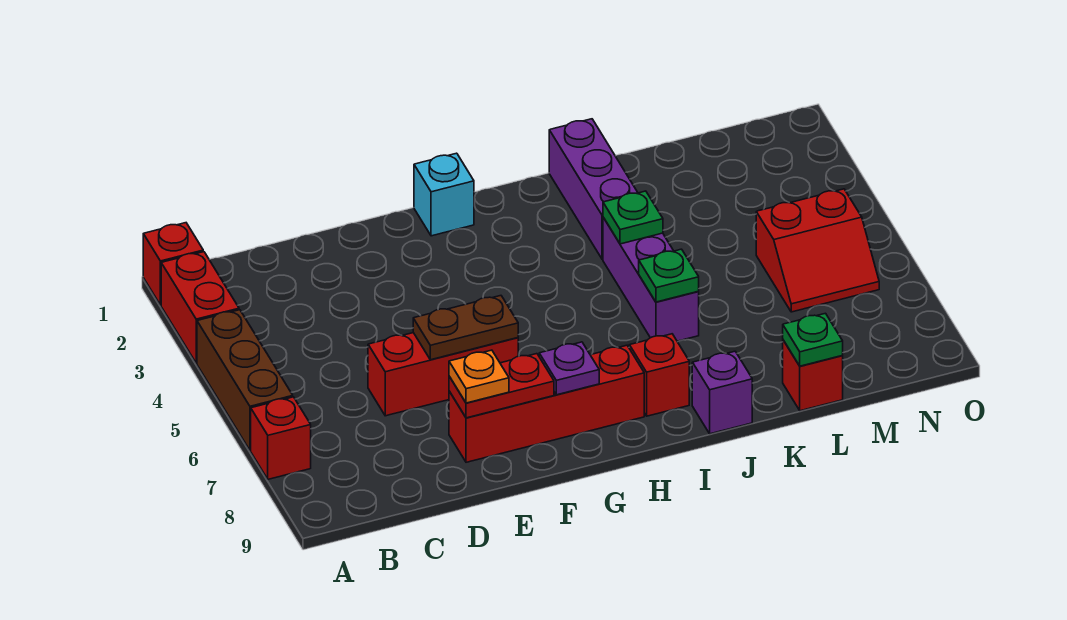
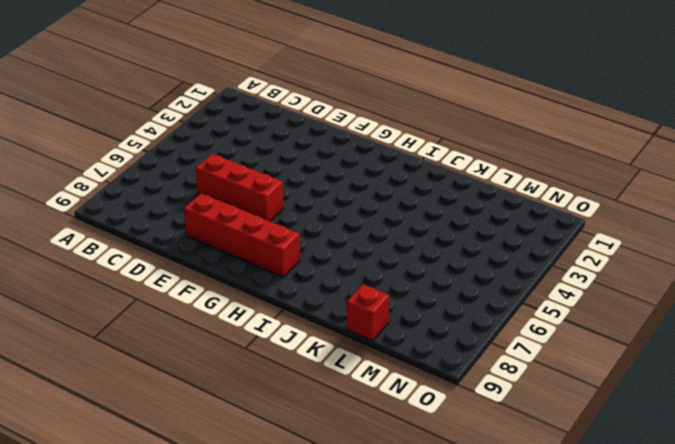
none -> red brick A1 level 1
none -> red brick A2:A3 level 1
none -> brown brick A4:A6 level 1

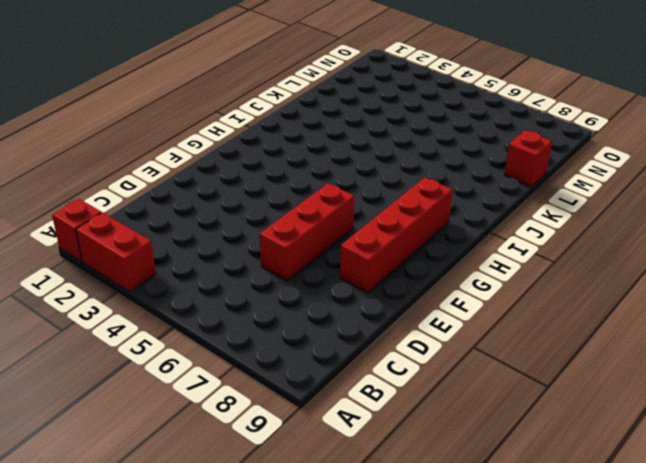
none -> brown brick A4:A6 level 1
none -> red brick A7 level 1
none -> cyan brick G1 level 1

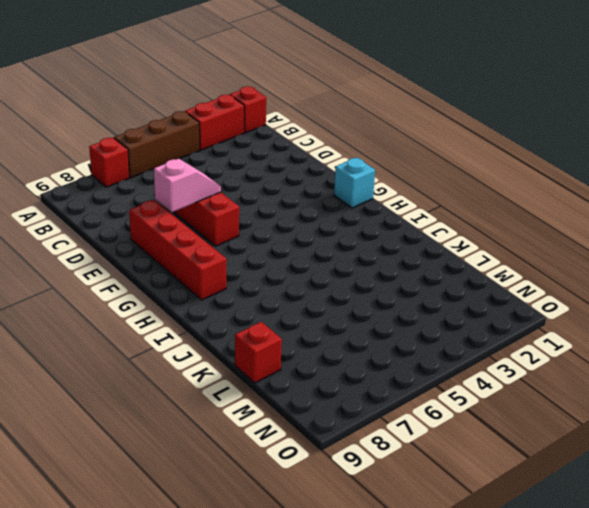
pink slope E6:E7 level 2 top 7 -> brown plate E6:F6 level 2
none -> red brick I8 level 1
none -> purple brick J1:J3 level 1
none -> purple brick J4:J6 level 1

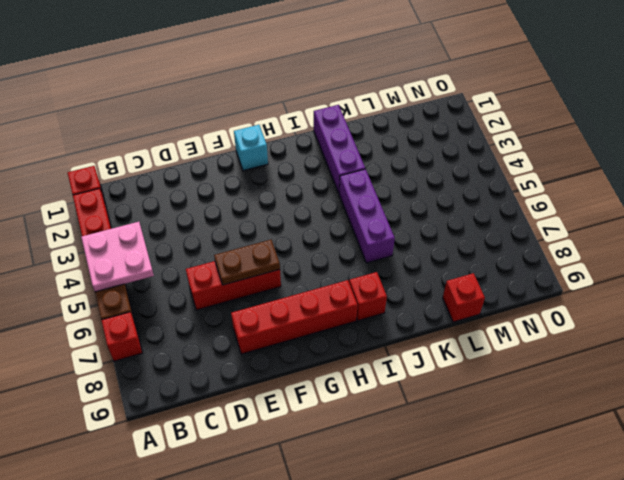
pink plate A4:B5 level 2 -> none
none -> purple brick J9 level 1
none -> red slope M5:N6 level 1 top 5
none -> red plate E8:F8 level 2

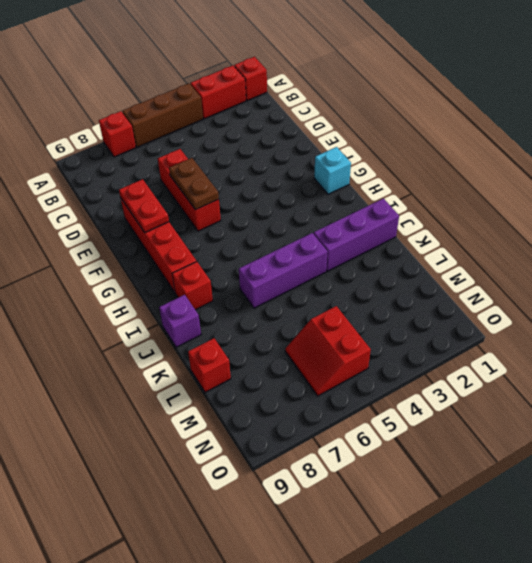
none -> purple plate G8 level 2
none -> green plate J4 level 2
none -> green plate J6 level 2

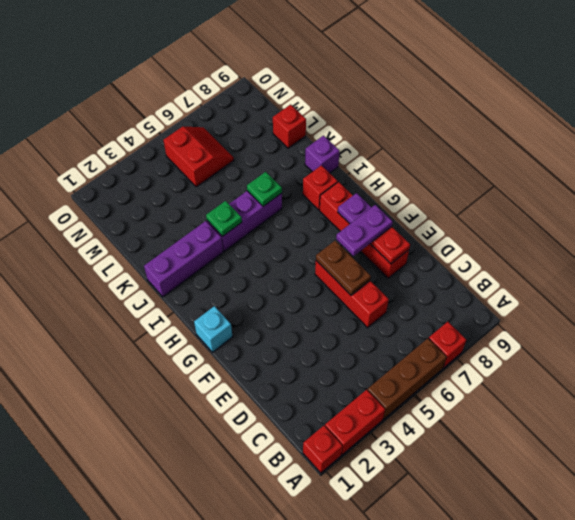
purple plate F7:F8 level 3 -> none
none -> green plate L9 level 2
none -> orange plate E8 level 3

